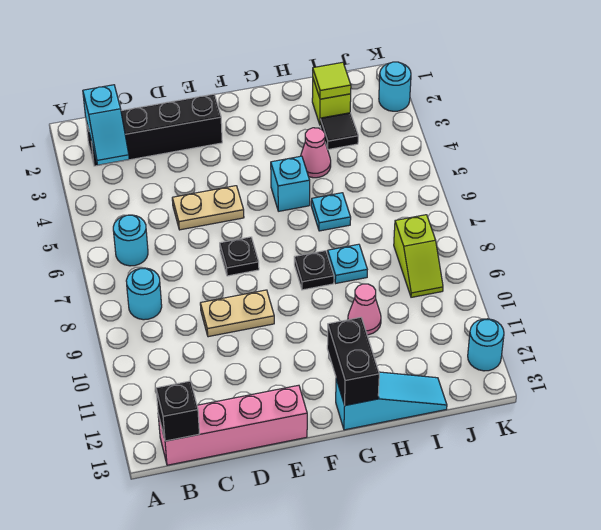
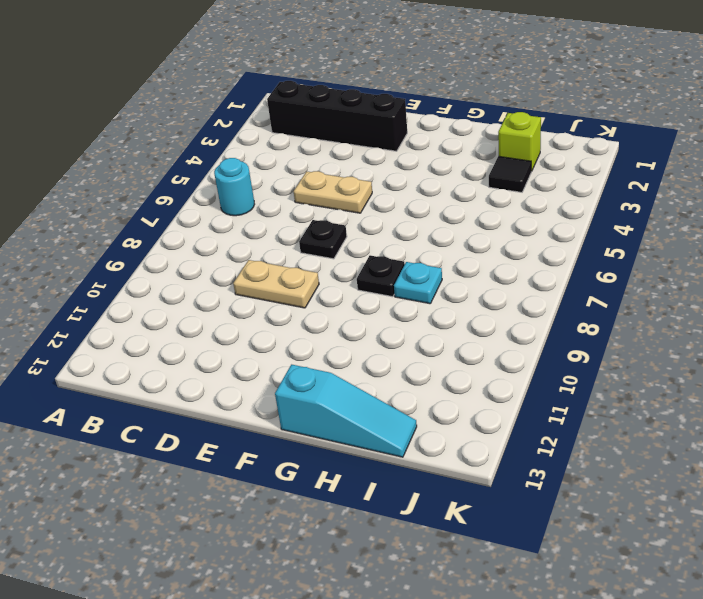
none -> cyan round brick B8 level 1
none -> pink brick B13:E13 level 1
none -> cyan brick G5 level 1

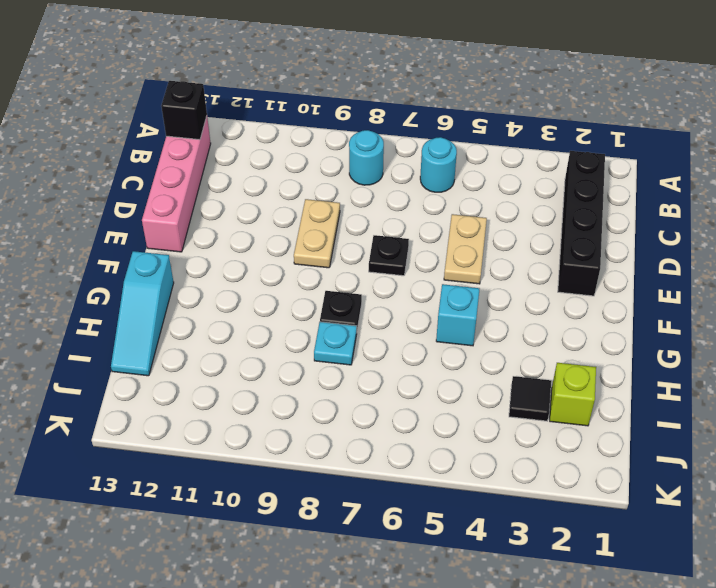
none -> pink cone H4 level 1
none -> cyan plate H6 level 1
none -> pink cone H10 level 1

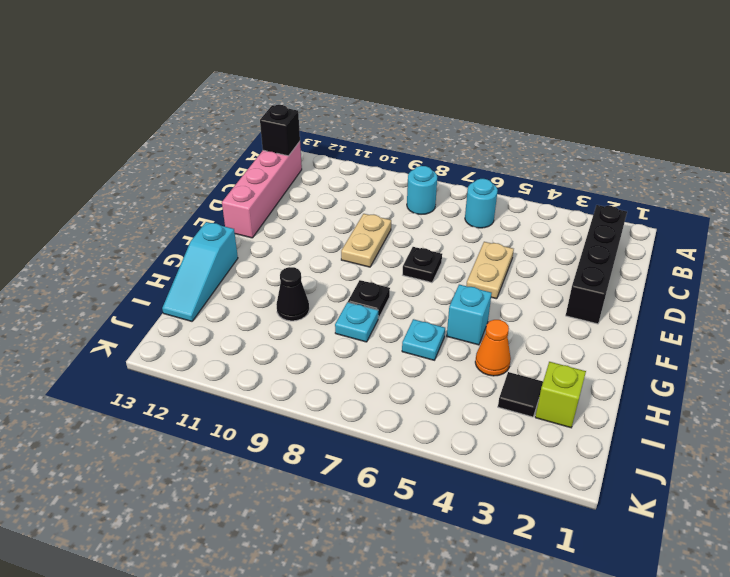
orange cone H4 level 1 -> pink cone H4 level 1
black cone H10 level 1 -> pink cone H10 level 1
none -> lime slope J8:J9 level 1 top 8
none -> cyan round brick K2 level 1
none -> cyan round brick K12 level 1

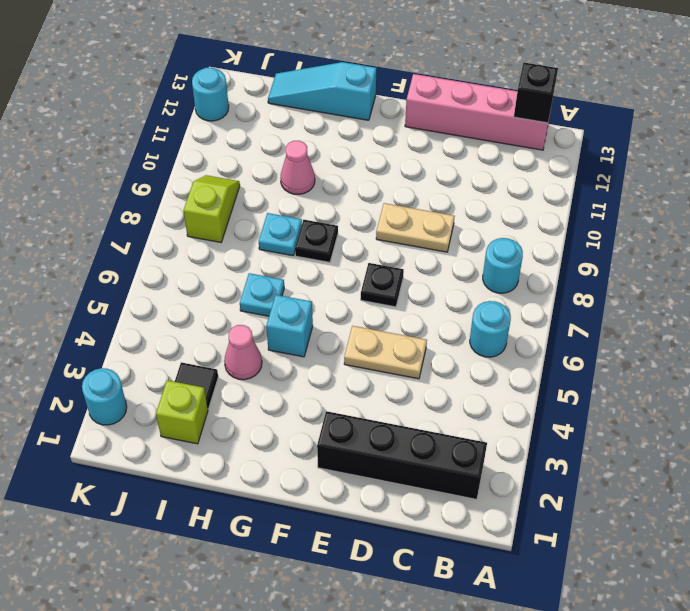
none -> cyan slope B2:B3 level 2 top 2
none -> black brick G12:G13 level 2
none -> lime tile I2 level 2

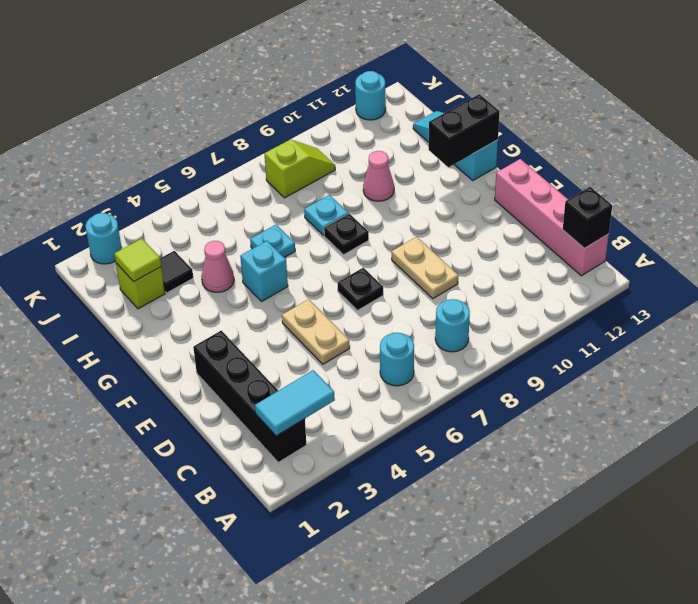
cyan tile B2:B3 level 2 -> cyan slope B2:B3 level 2 top 2

